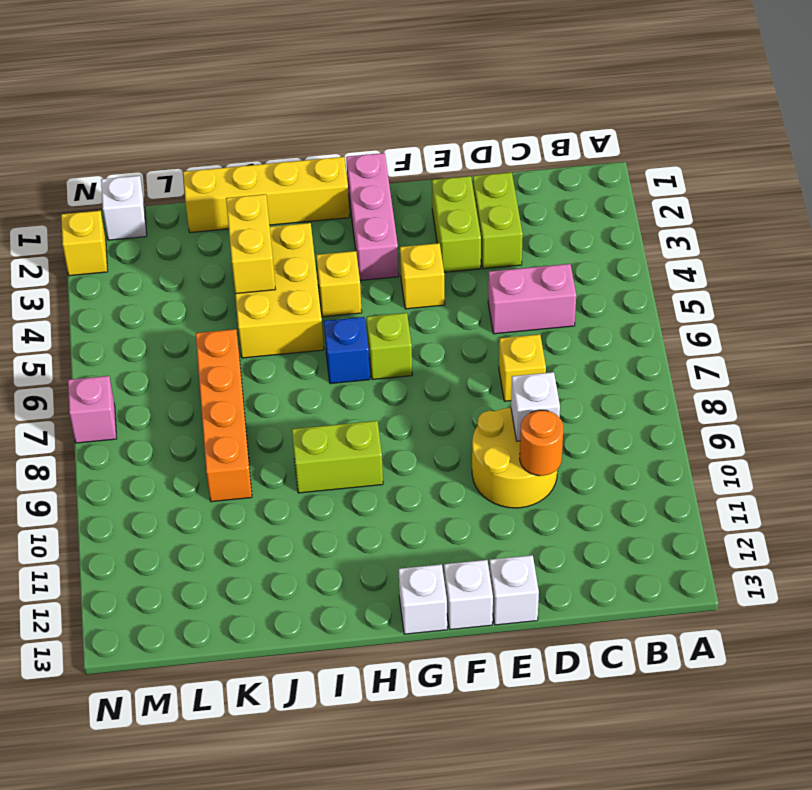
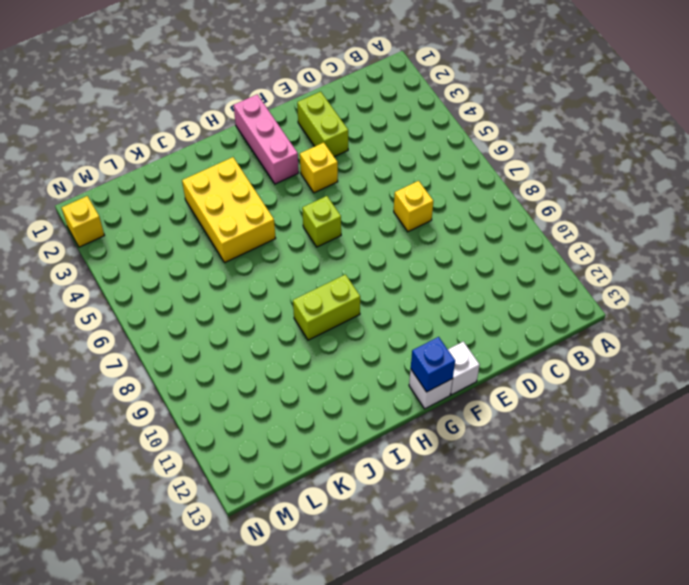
blue brick G13 level 2 -> blue brick H6 level 1
none -> pink brick C5:D5 level 1
none -> lime brick D2:D3 level 1
none -> yellow round brick D9:E10 level 1

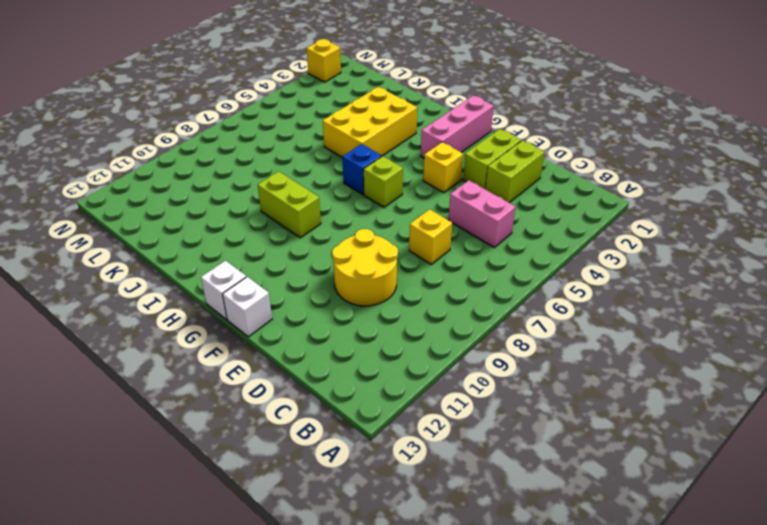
none -> white brick E13 level 1
none -> yellow brick H1:K1 level 1
none -> yellow brick H4 level 1

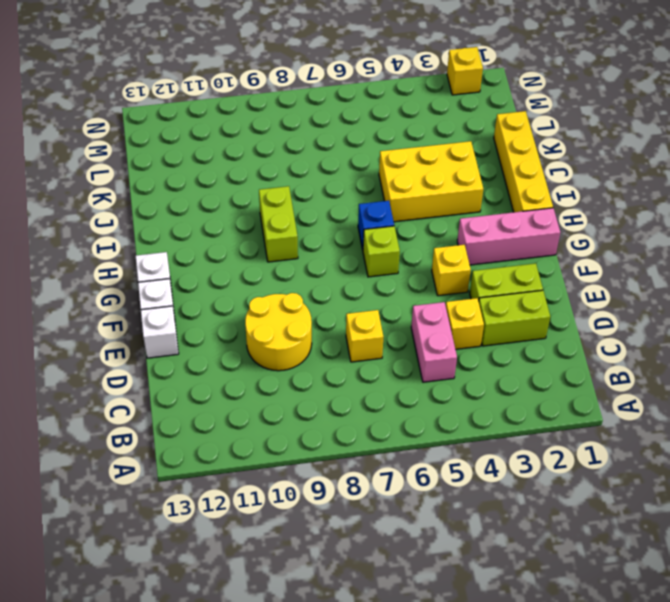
yellow brick D4 level 1 -> yellow brick H4 level 1
none -> orange brick K6:K9 level 1
none -> white brick M1 level 1
none -> pink brick N7 level 1

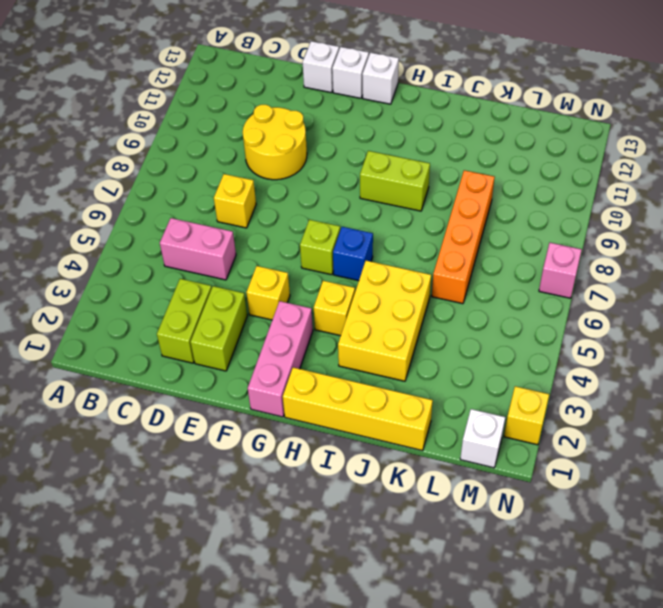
none -> white brick D9 level 2
none -> orange round brick D10 level 2
none -> yellow brick J3:J4 level 2

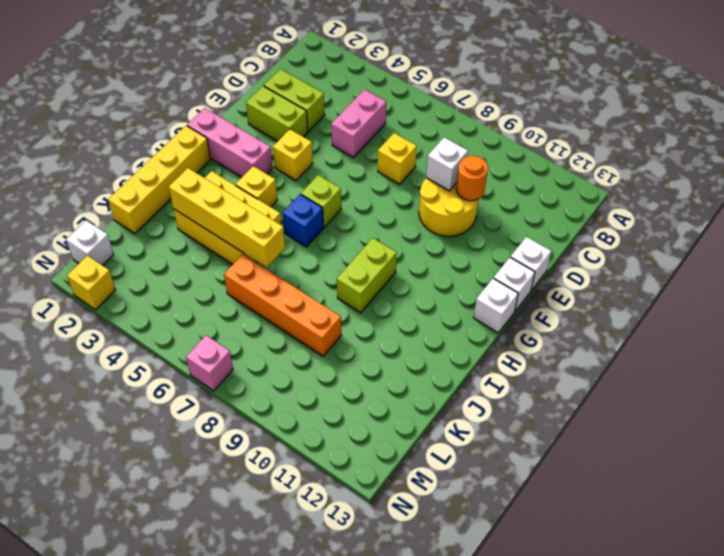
yellow brick J3:J6 level 2 -> yellow brick J3:J4 level 2

